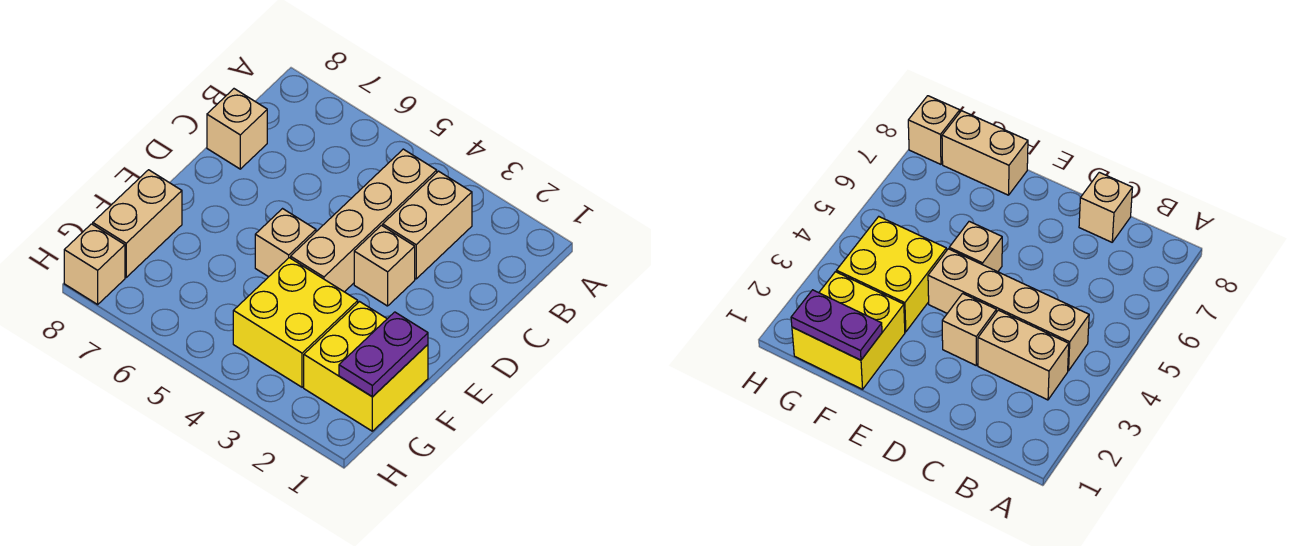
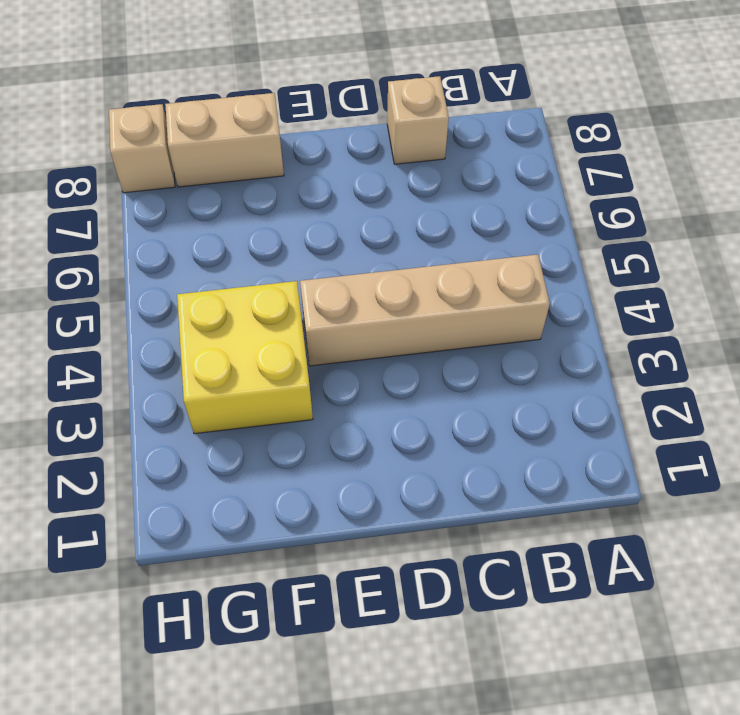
none -> tan brick B3:C3 level 1
none -> tan brick D3 level 1

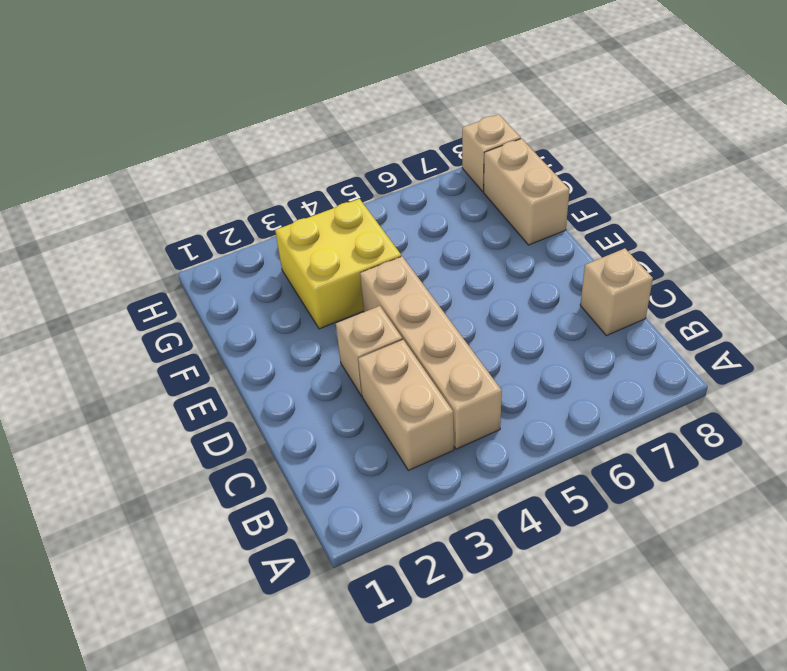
none -> tan brick E5 level 1
none -> yellow brick F1:G2 level 1

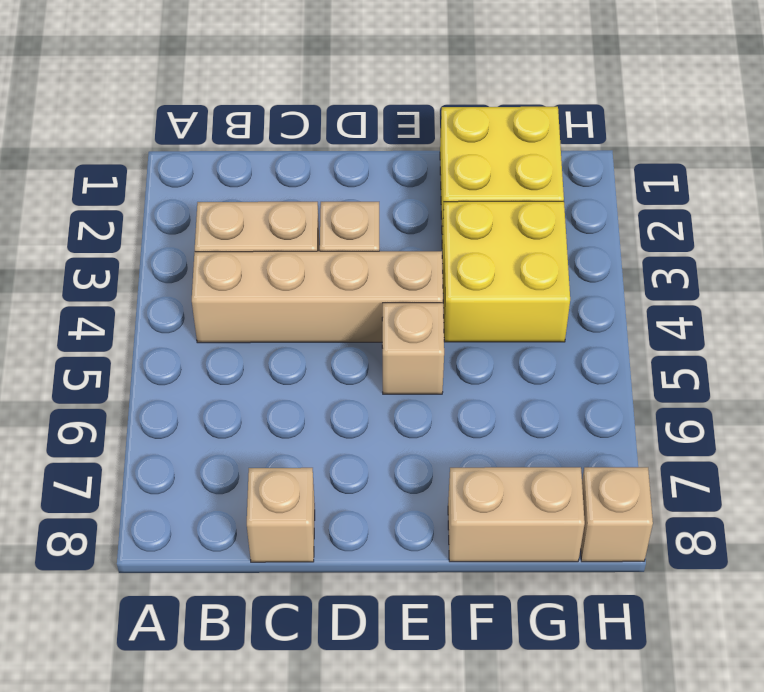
none -> purple plate F1:G1 level 2

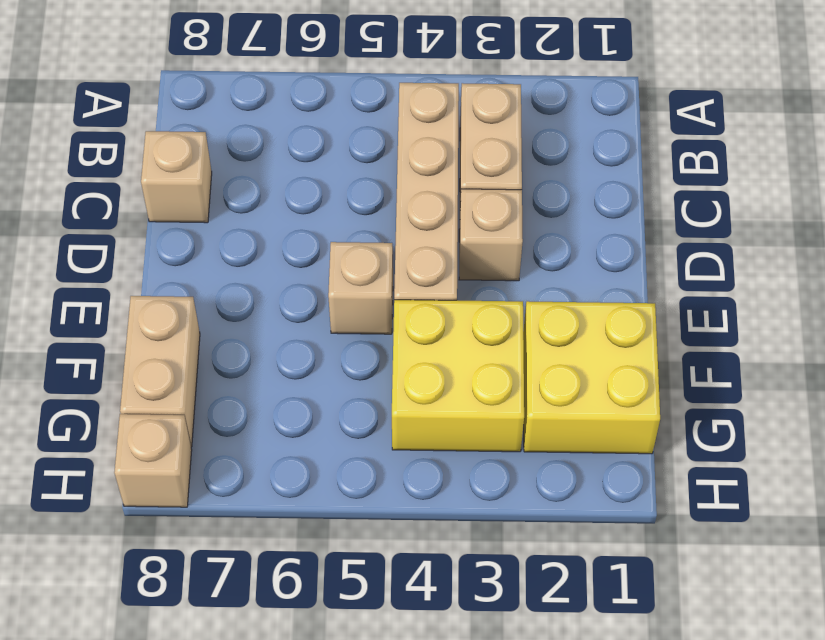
none -> purple plate F1:G1 level 2

